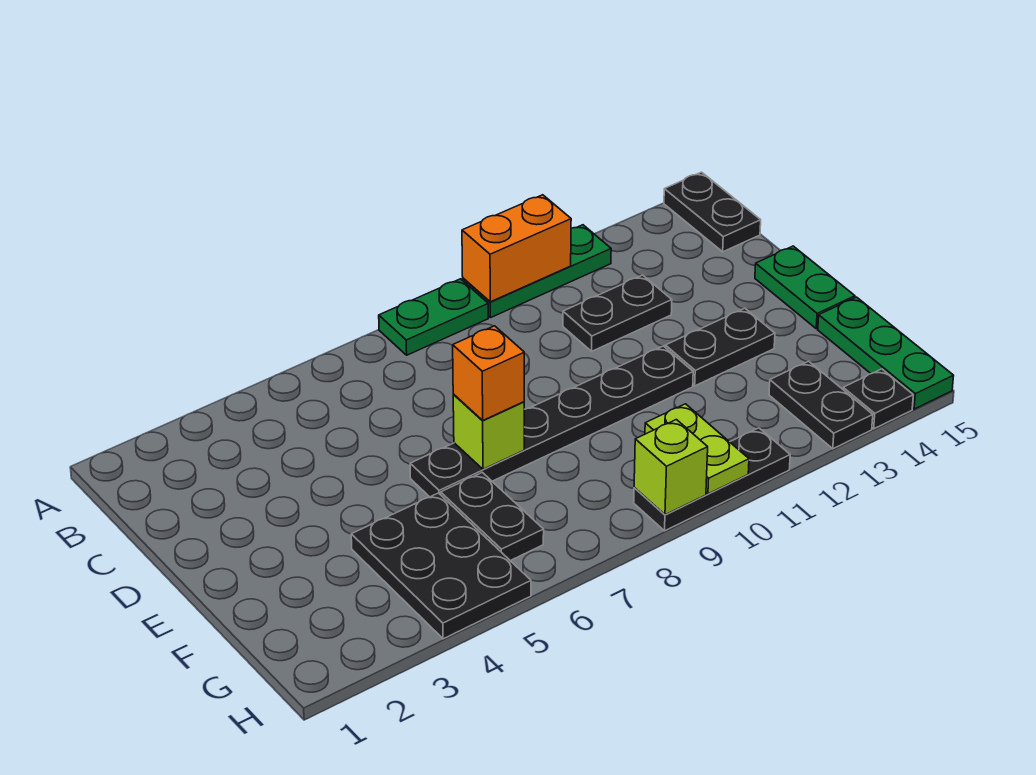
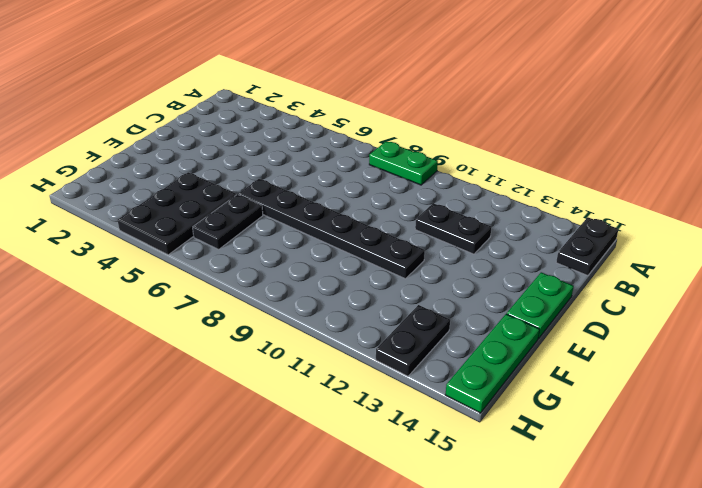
none -> green plate A10:A12 level 1
none -> black plate E12:E13 level 1
none -> black plate H9:H11 level 1

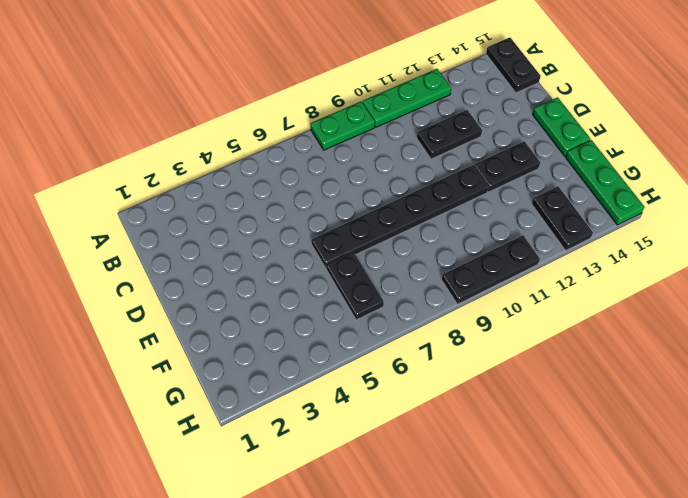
none -> black plate F4:H5 level 1
none -> black plate H14 level 1
none -> orange brick A10:A11 level 2

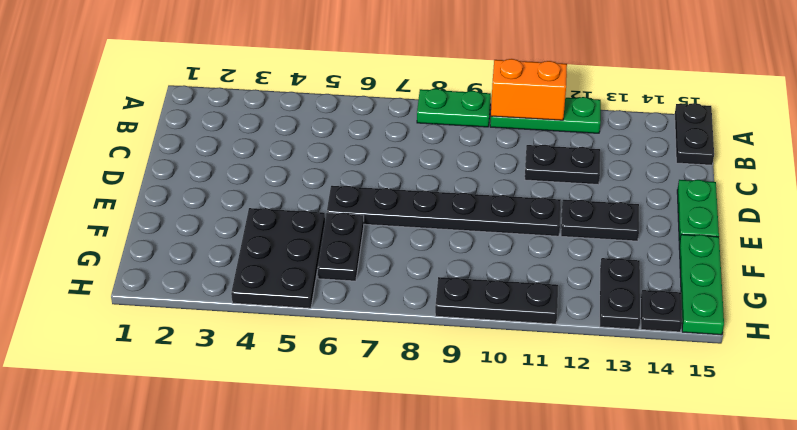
none -> lime brick E7 level 2
none -> lime plate G10:H10 level 2
none -> lime brick H9 level 2

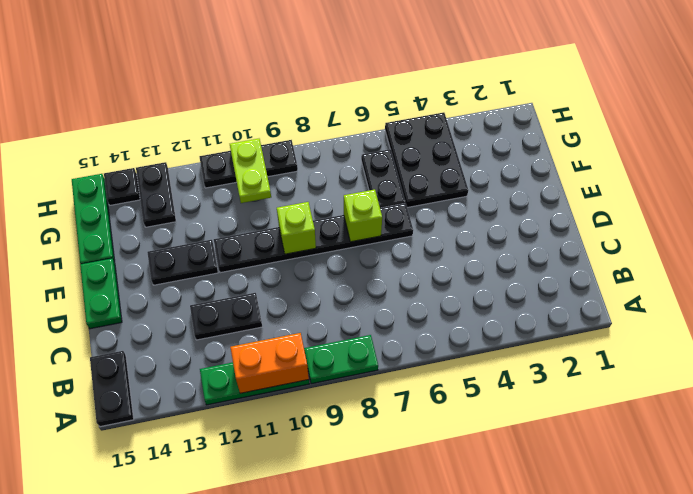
lime brick E9 level 2 -> lime brick H9 level 2
none -> orange brick E7 level 3

